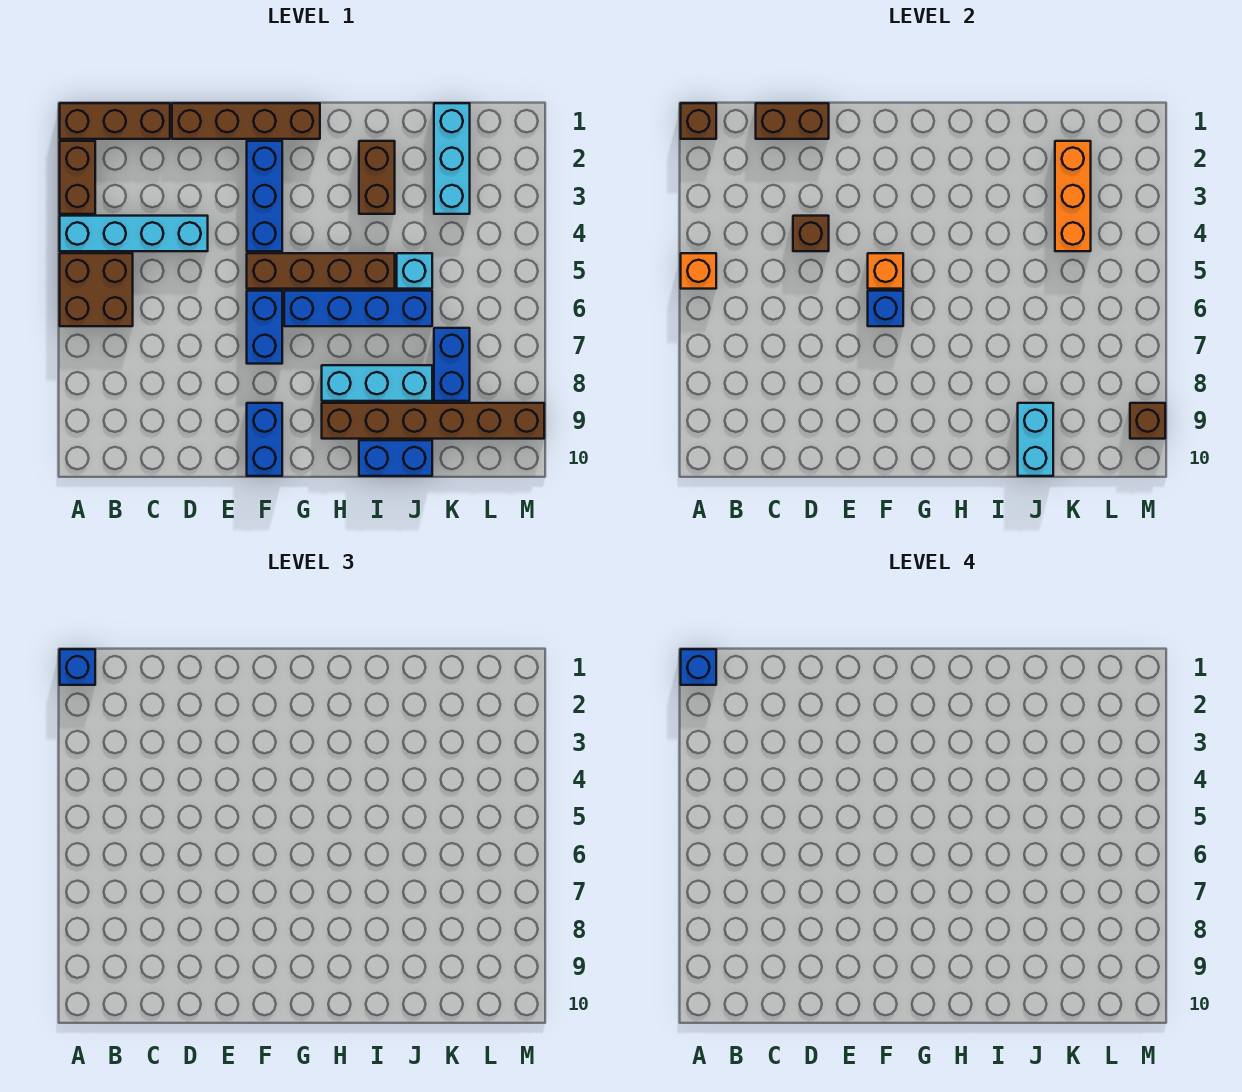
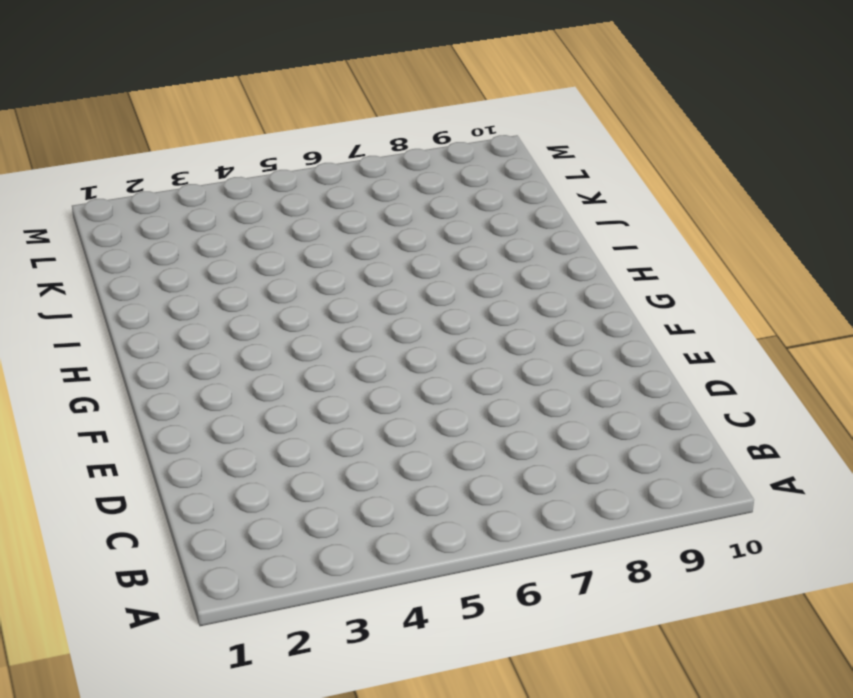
none -> brown brick A1:C1 level 1
none -> brown brick A2:A3 level 1
none -> cyan brick A4:D4 level 1

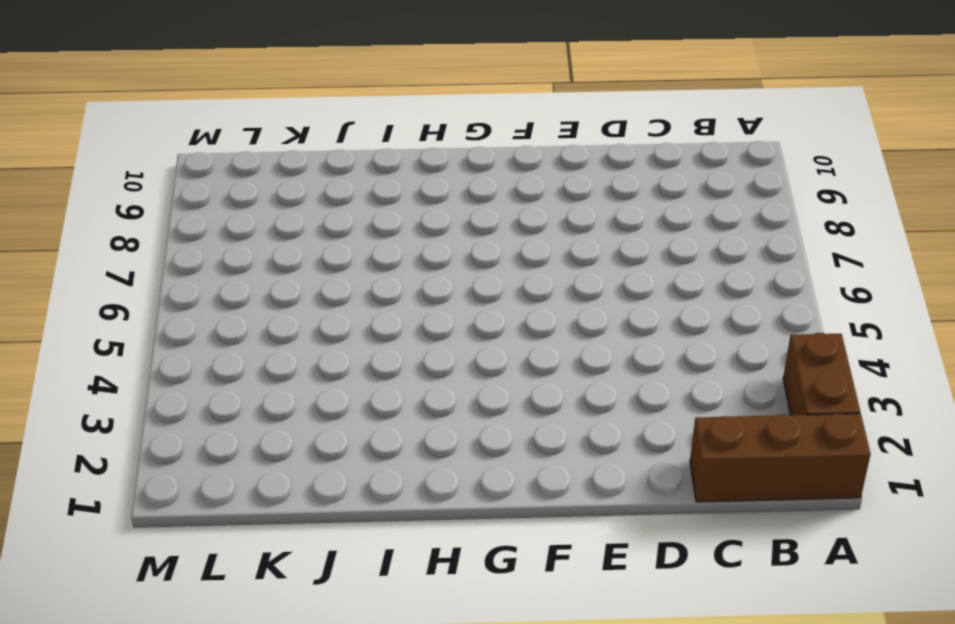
none -> cyan brick A4:D4 level 1
none -> brown brick A5:B6 level 1
none -> brown brick D1:G1 level 1

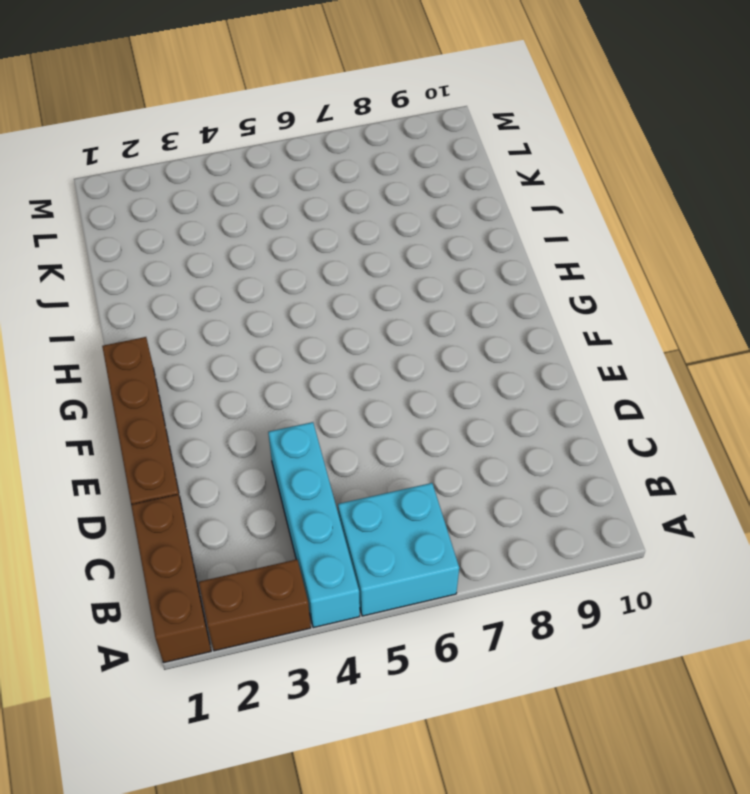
cyan brick A5:B6 level 1 -> brown brick A5:B6 level 1
none -> blue brick F2:F4 level 1
none -> brown brick F5:I5 level 1
none -> blue brick F6:F7 level 1

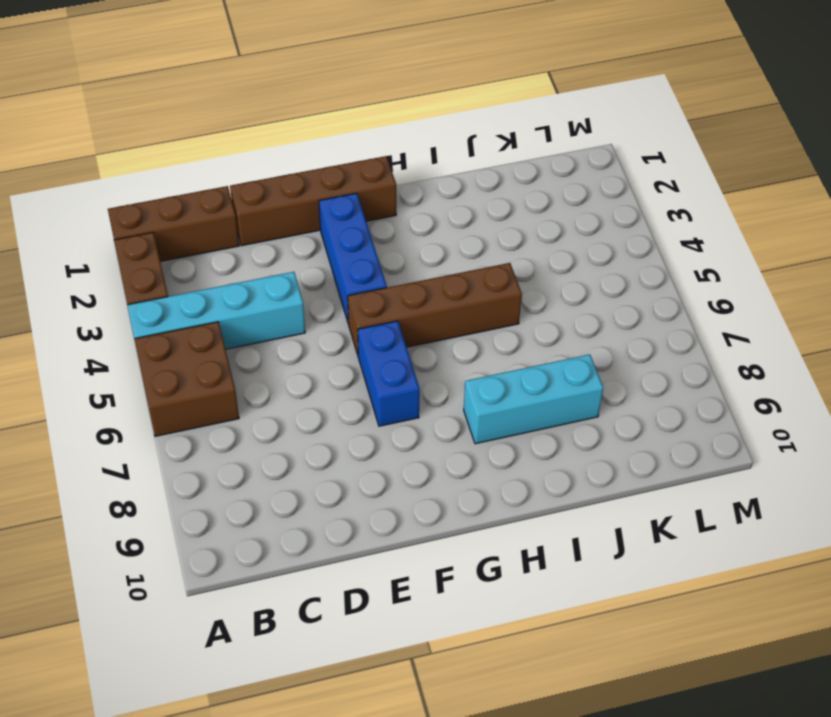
none -> blue brick F9:F10 level 1
none -> blue brick G6:J6 level 1
none -> brown brick H9:M9 level 1

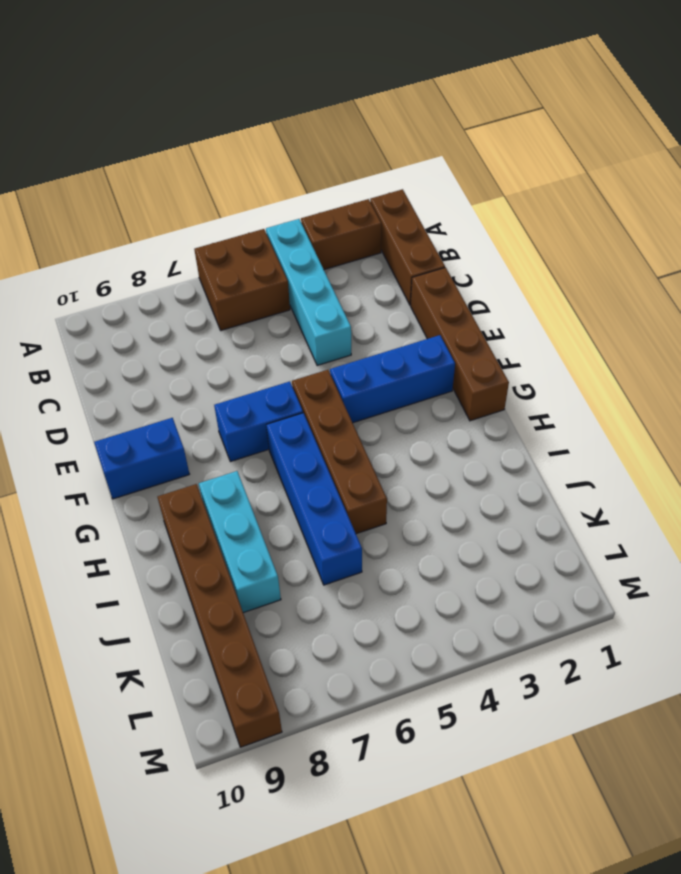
none -> brown brick I2:I3 level 1
none -> blue brick I10:J10 level 1
none -> cyan brick J5 level 1

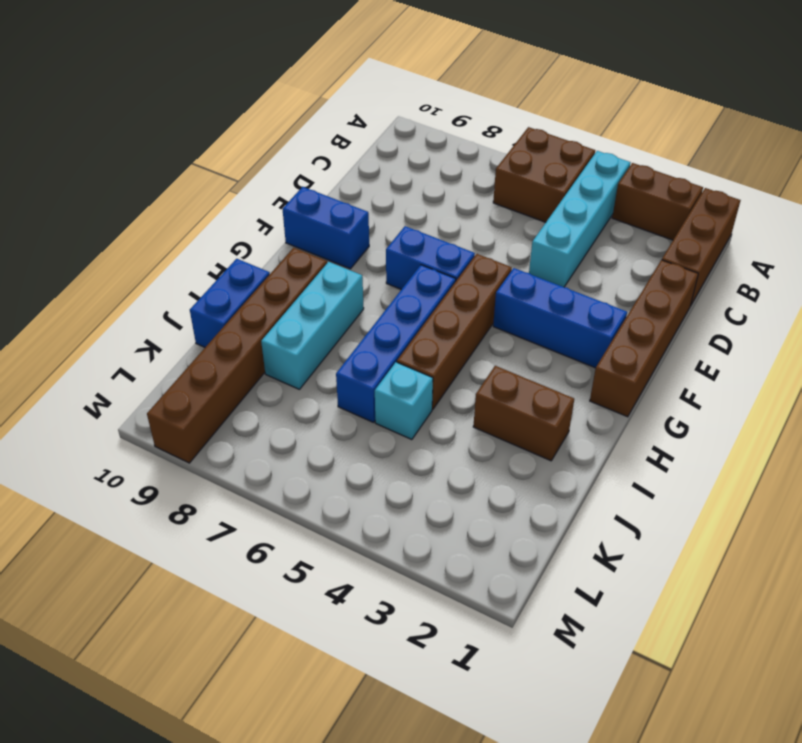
none -> cyan brick K1:K3 level 1
none -> blue brick K7:K8 level 1
none -> brown brick A1 level 2

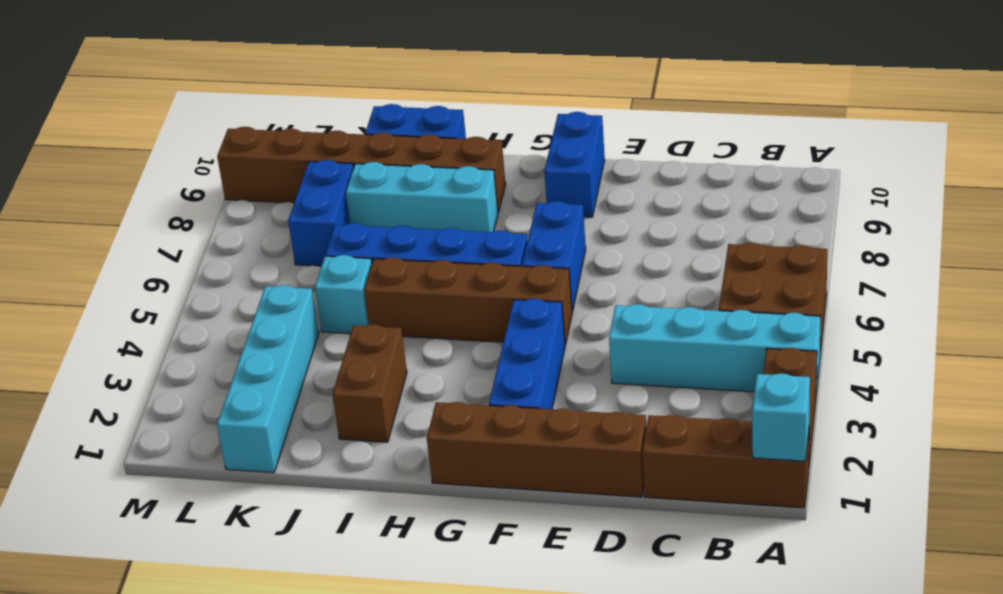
cyan brick A1 level 2 -> brown brick A1 level 2
cyan brick K1:K4 level 1 -> cyan brick K1:K3 level 1
none -> orange brick A5 level 2
none -> brown brick C1:D1 level 2
none -> brown brick D4 level 2

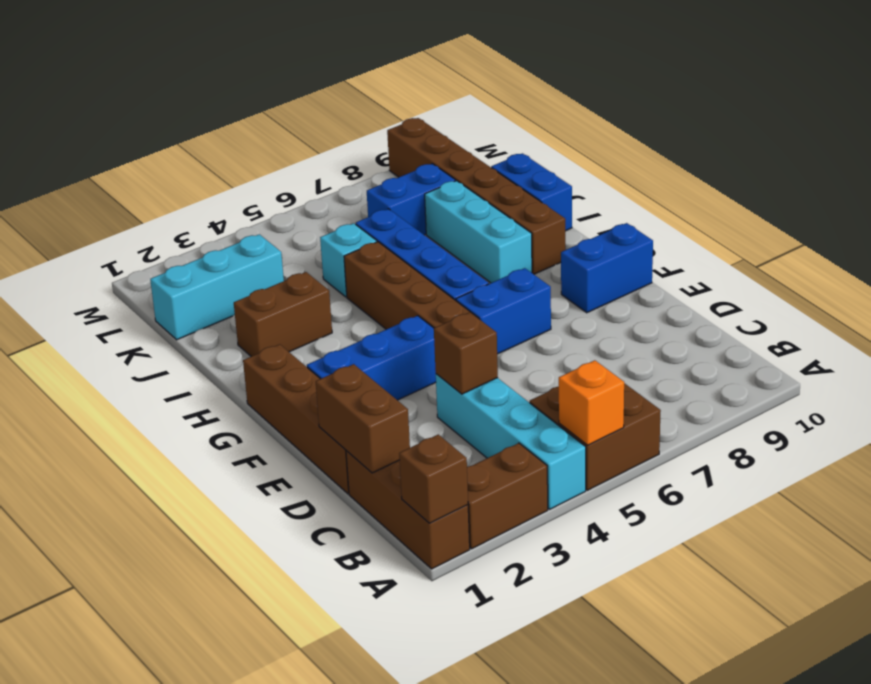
none -> orange brick F5 level 2
none -> blue brick F6 level 2
none -> cyan brick J9:J10 level 2

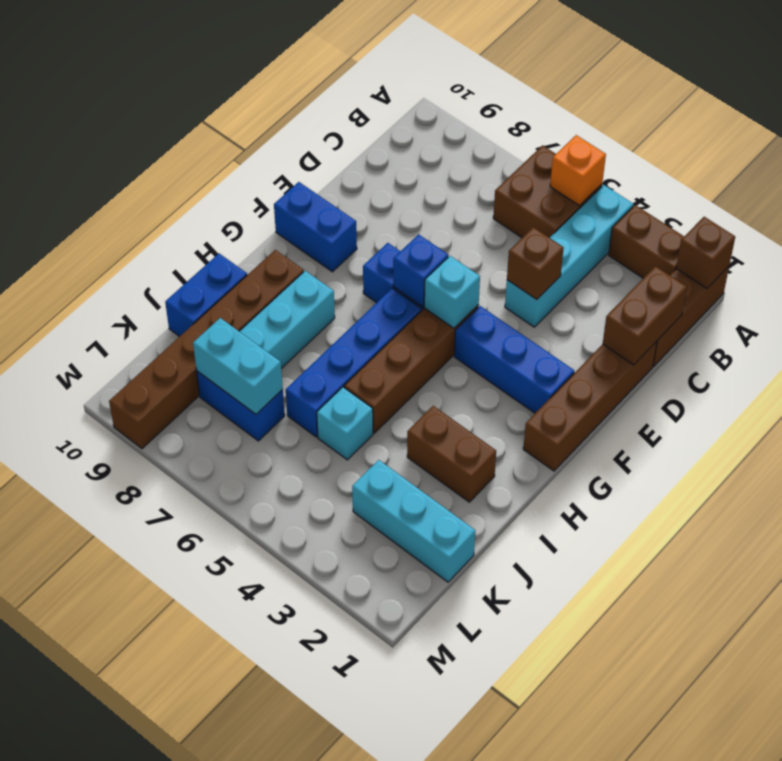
cyan brick F5 level 2 -> orange brick F5 level 2
cyan brick K7:K8 level 2 -> cyan brick J9:J10 level 2
none -> orange brick K2:K4 level 2
none -> brown brick M9 level 2
none -> blue brick A1 level 3

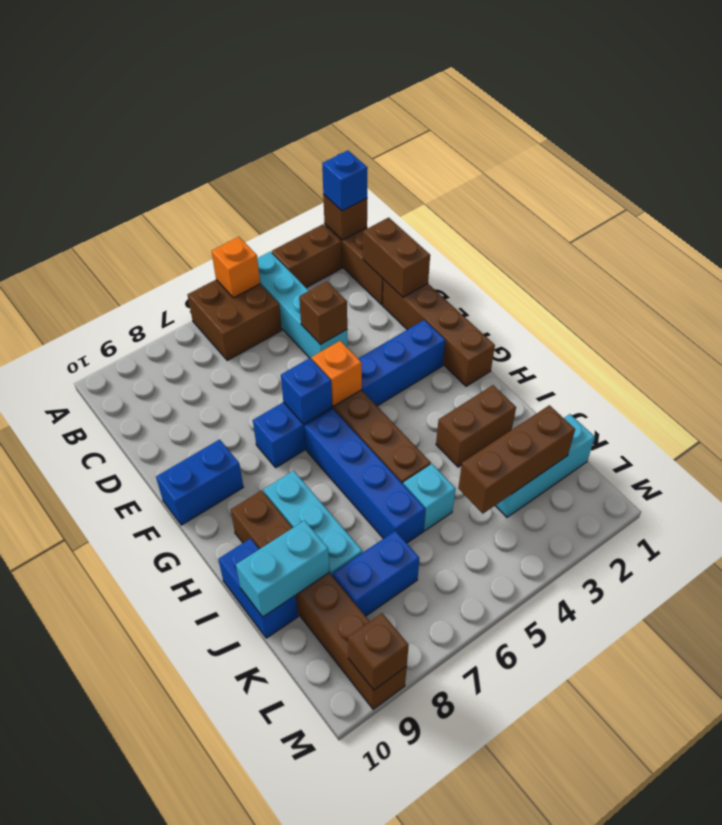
brown brick K2:K4 level 2 -> orange brick K2:K4 level 2
none -> blue brick A1 level 4

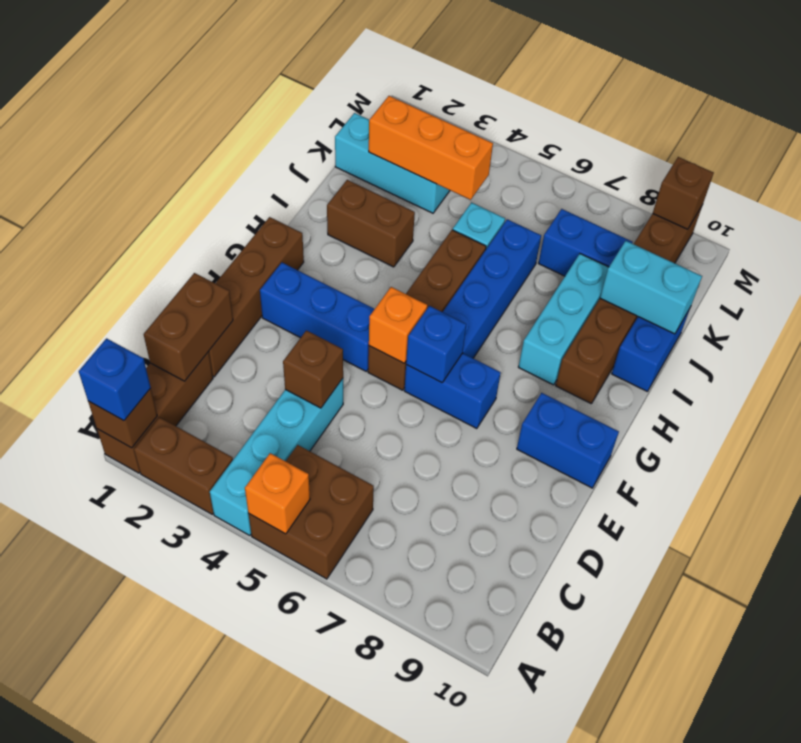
none -> blue brick A1 level 4

